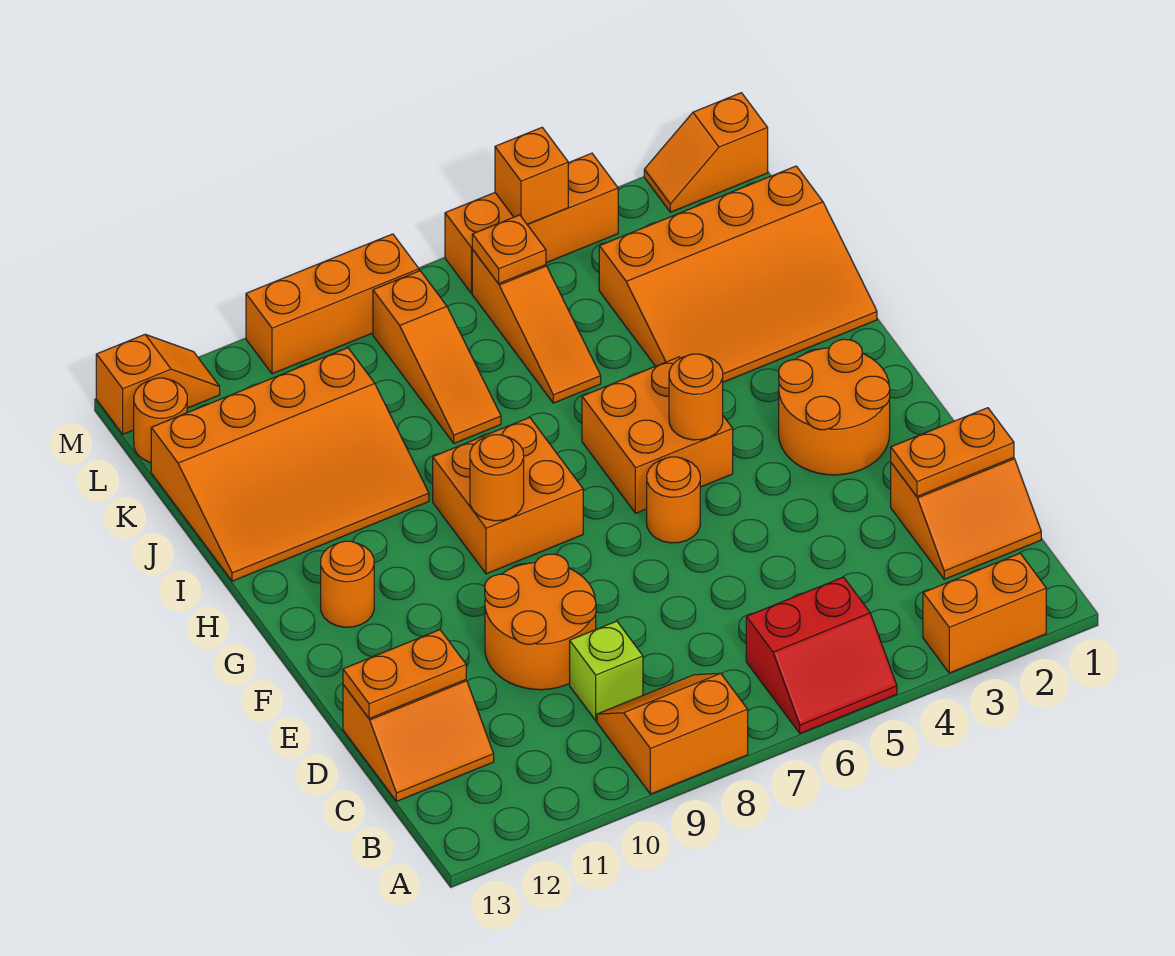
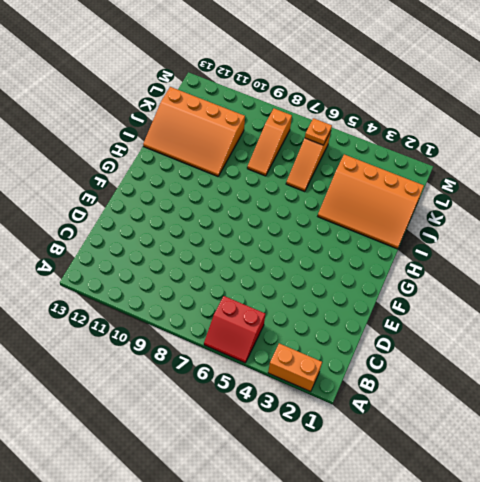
none -> orange slope A8:B9 level 1 top A
none -> orange slope C1:D2 level 1 top D
none -> lime brick C9 level 1

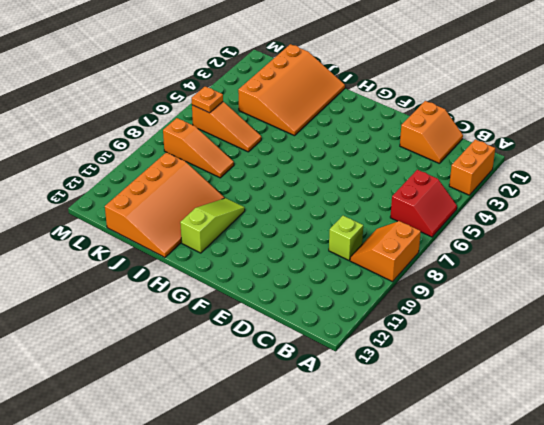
lime slope H10:H12 level 1 top 12 -> none
none -> orange slope C12:D13 level 1 top D
none -> orange round brick D9:E10 level 1
none -> orange round brick F2:G3 level 1

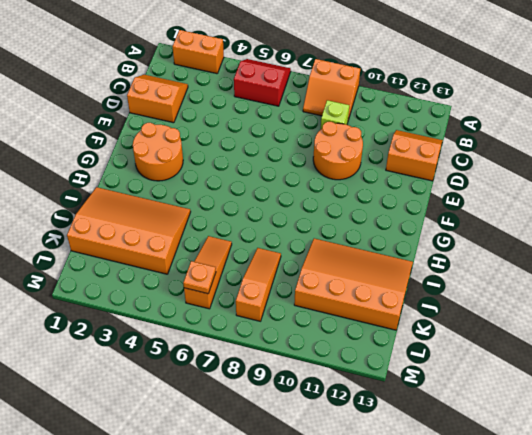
none -> orange round brick F6 level 1
none -> orange brick G5:H6 level 1
none -> orange brick G8:H9 level 1

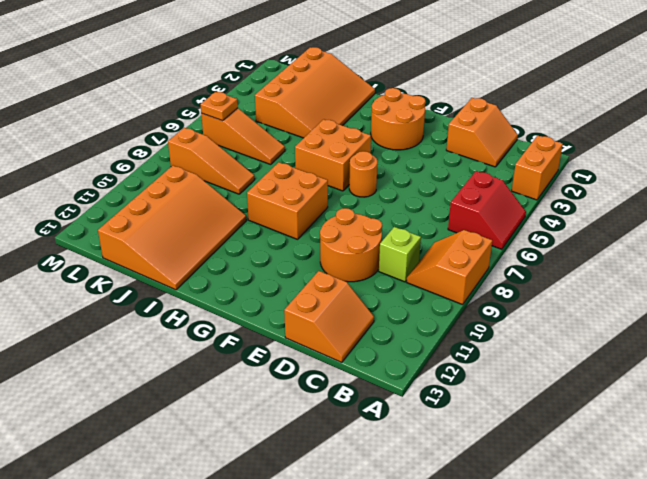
none -> orange round brick G12 level 1
none -> orange round brick L13 level 1
none -> orange slope M1:M2 level 1 top 1

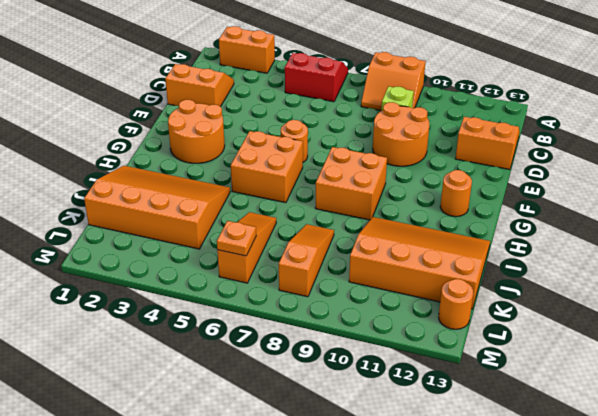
none -> orange slope M1:M2 level 1 top 1
none -> orange brick M4:M6 level 1
none -> orange brick M8:M10 level 1

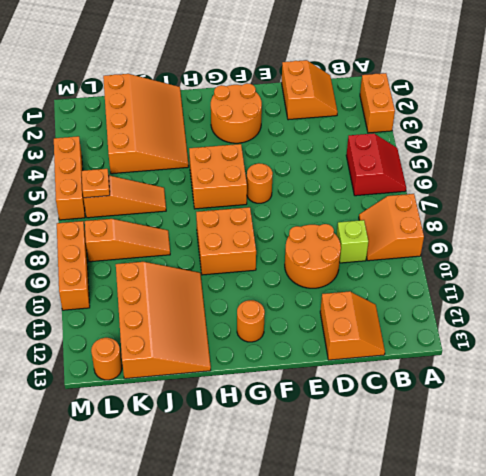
none -> orange slope M1:M2 level 1 top 1
none -> orange slope M12:M13 level 1 top 13
none -> orange plate D1:D2 level 2

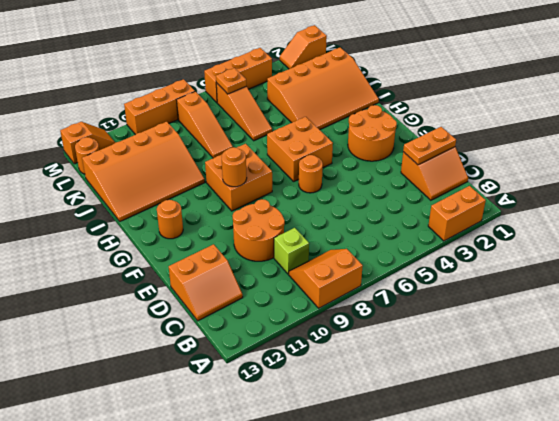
none -> red slope A5:B6 level 1 top B
none -> orange plate D12:D13 level 2
none -> orange round brick G5 level 2

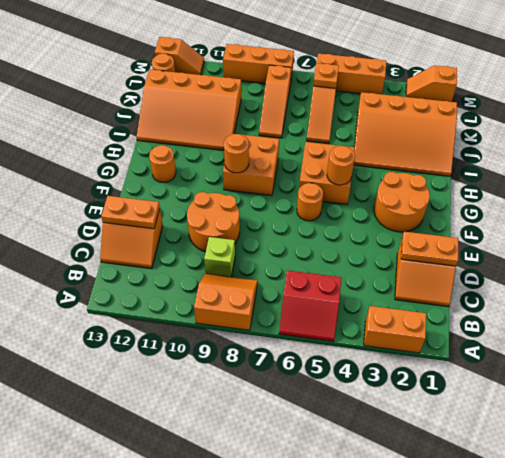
none -> orange brick M5 level 2

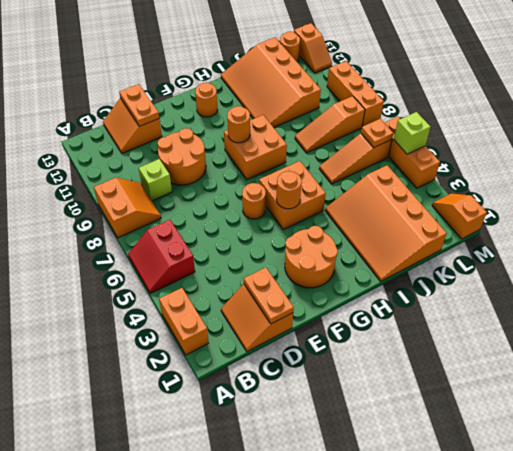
lime brick M5 level 2 -> orange brick M5 level 2

